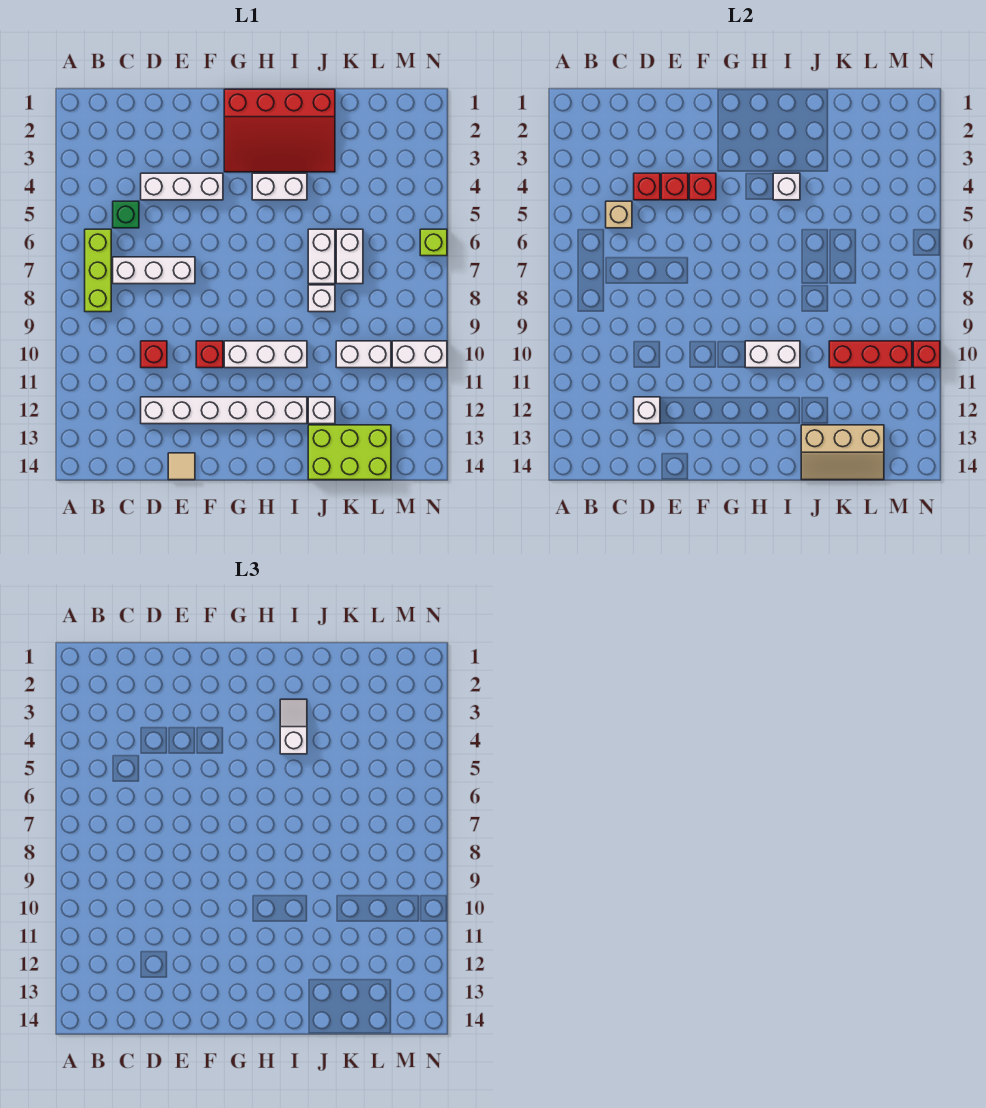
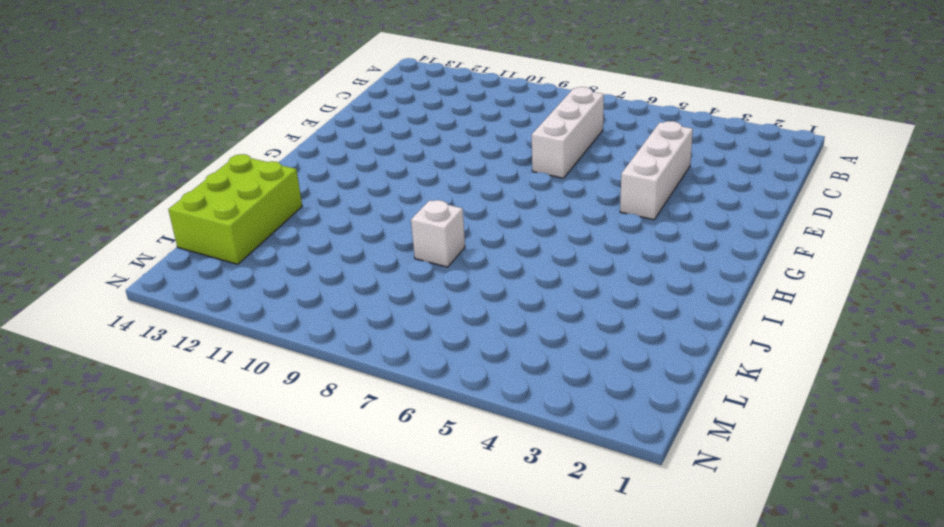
none -> lime brick B6:B8 level 1
none -> green brick C5 level 1
none -> red brick D10 level 1
none -> white brick D12:I12 level 1

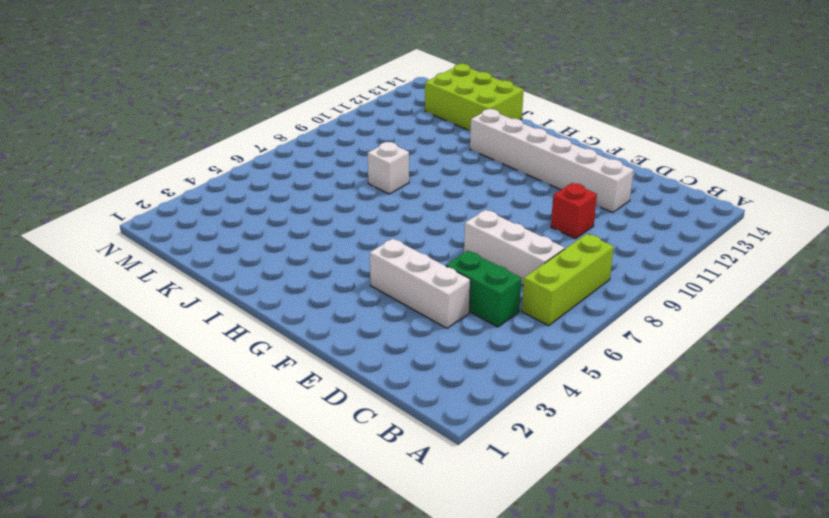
green brick C5:D5 level 1 -> green brick C5 level 1
none -> tan tile E14 level 1
none -> red brick F10 level 1
none -> red slope G1:J3 level 1 top 1
none -> white brick G10:I10 level 1

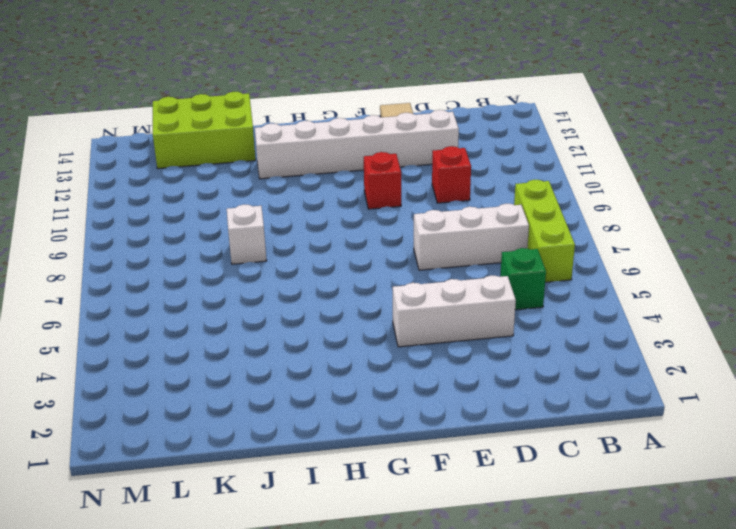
none -> red slope G1:J3 level 1 top 1
none -> white brick G10:I10 level 1
none -> white brick H4:I4 level 1
none -> white brick J6:J7 level 1

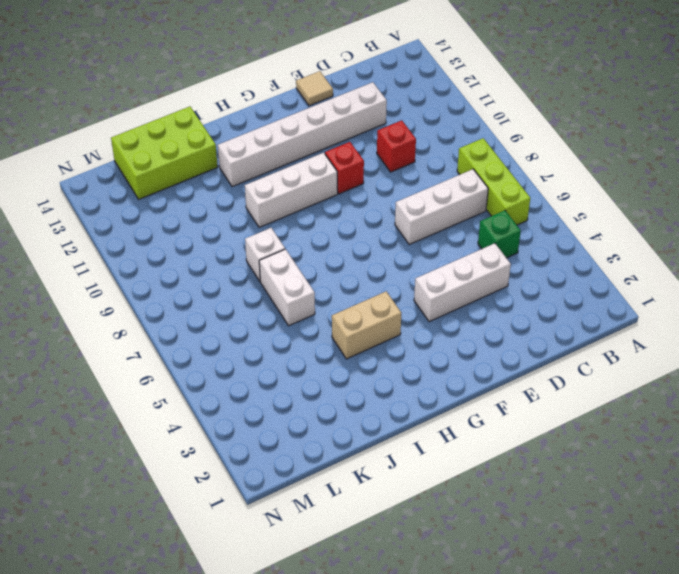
tan brick H4:I4 level 1 -> white brick H4:I4 level 1
none -> red slope G1:J3 level 1 top 1
none -> white brick J12 level 1
none -> white brick K6:K7 level 1
none -> white brick K10:L10 level 1

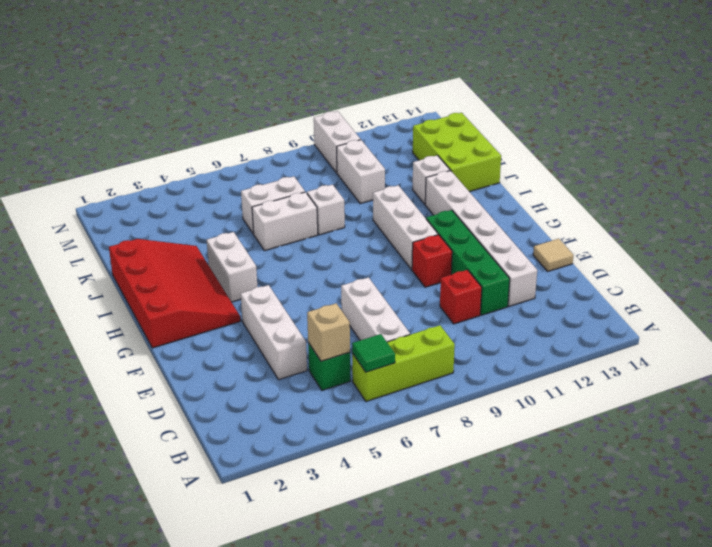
green tile B6 level 2 -> none
green brick D11:G11 level 1 -> none
none -> lime brick N6 level 1
none -> red brick D4 level 2
none -> white brick D12 level 2
none -> red brick E4 level 2

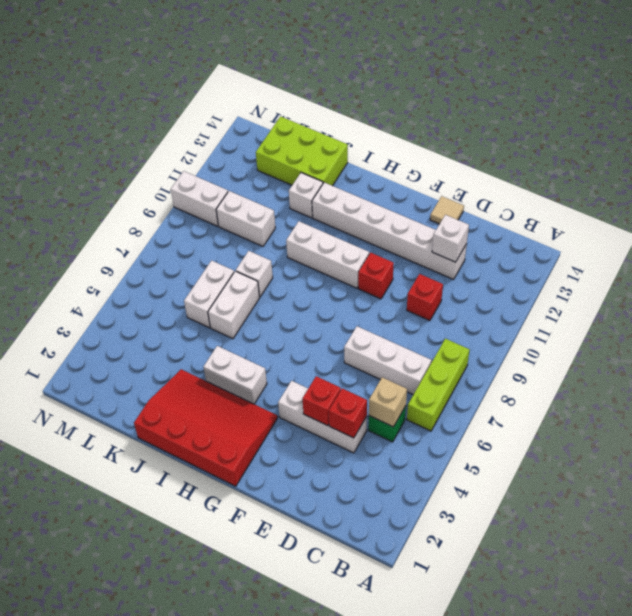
none -> lime brick N6 level 1
none -> red brick F4 level 2
none -> white brick H10:I10 level 2
none -> white brick I4 level 2

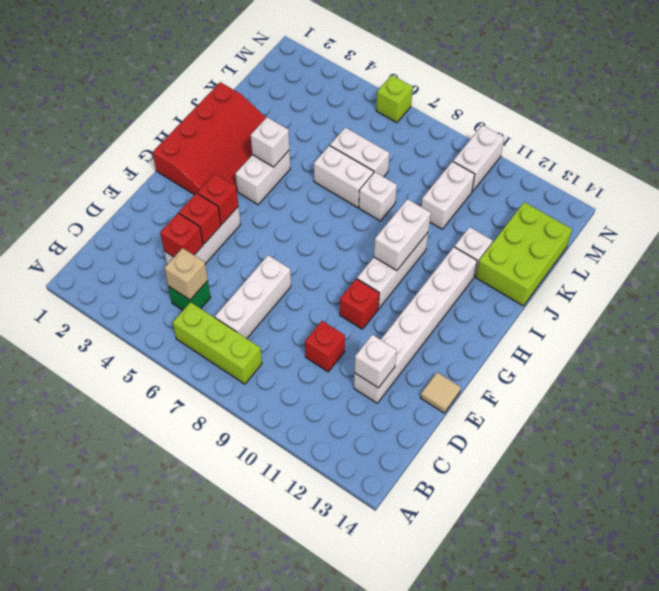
none -> tan slope J13:L14 level 2 top 13
none -> red brick K10:M10 level 2
none -> red brick N10 level 2
none -> white slope I3:I4 level 3 top 4

